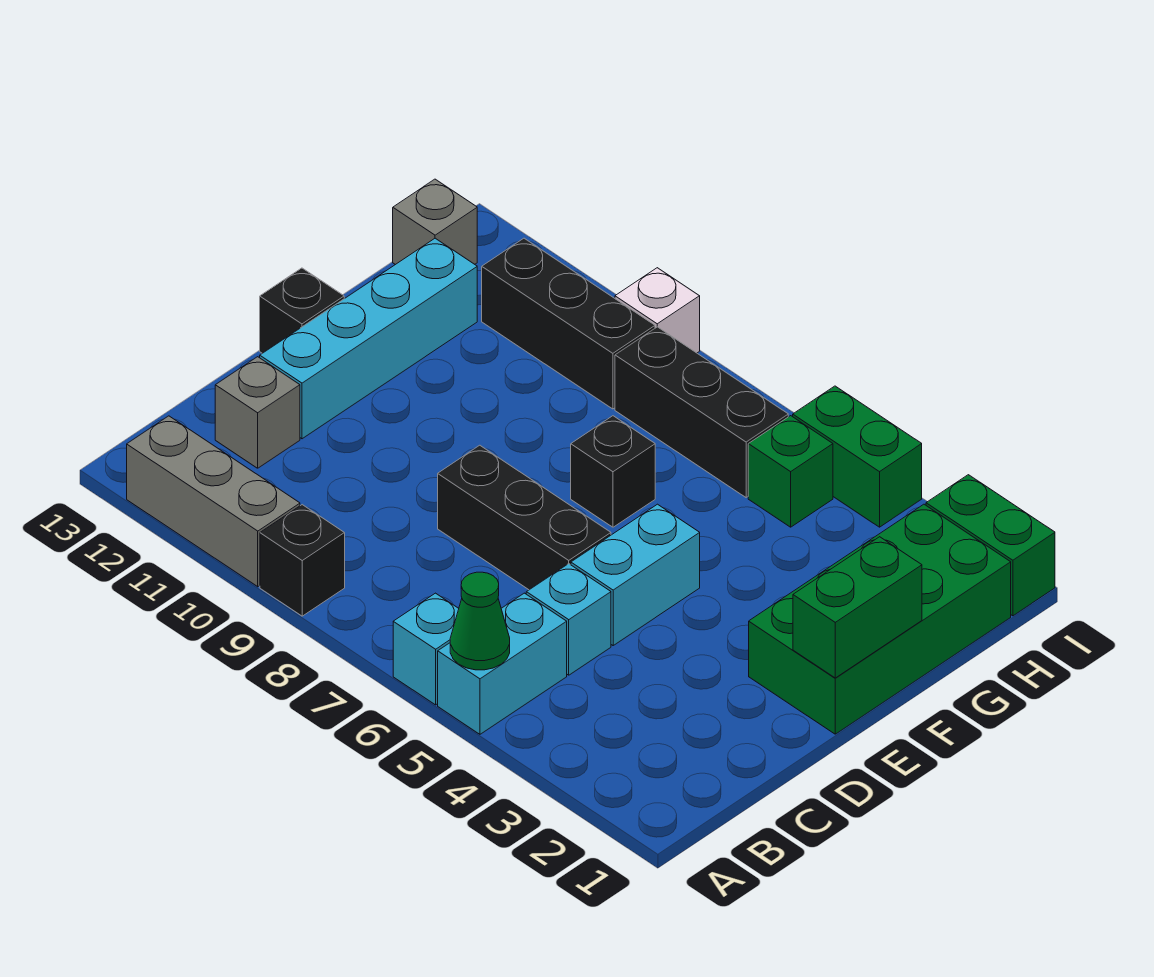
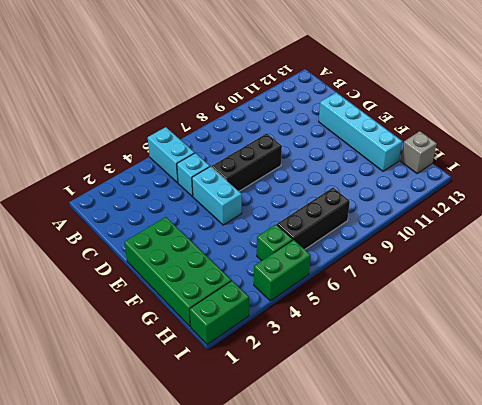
none -> cyan brick A6 level 1
none -> black brick A9 level 1
none -> grey brick A10:A12 level 1

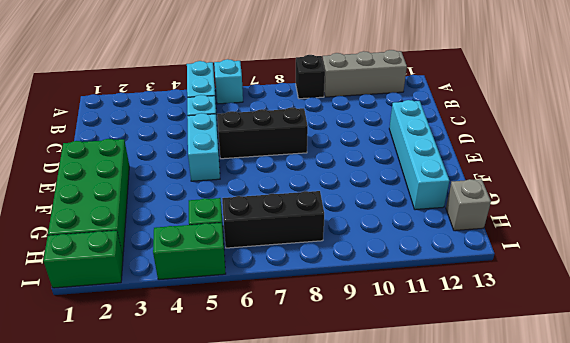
none -> grey brick C12 level 1
none -> black brick E13 level 1
none -> black brick F7 level 1

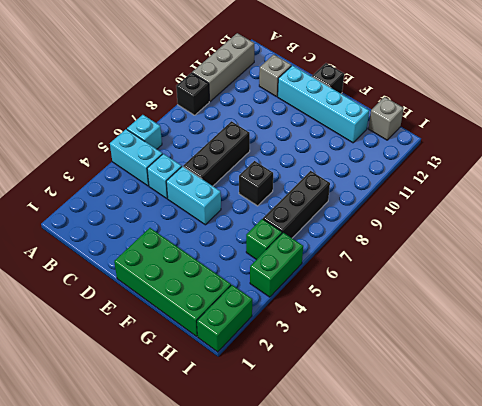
none -> black brick H9:H11 level 1
none -> white brick I9 level 1
none -> green cone A5 level 2

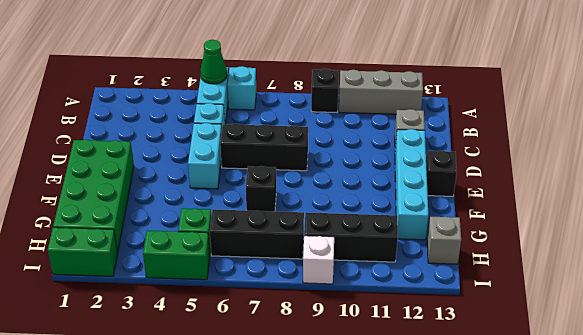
none -> green brick E1:F1 level 2

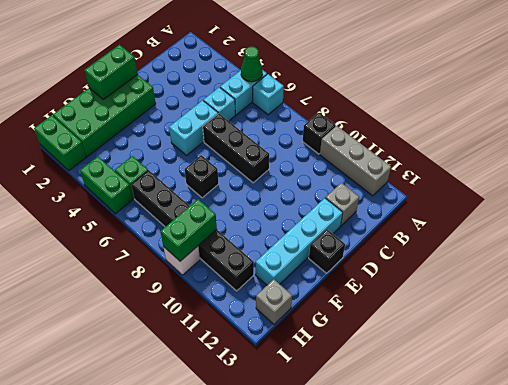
green brick H9:I9 level 2 -> none

